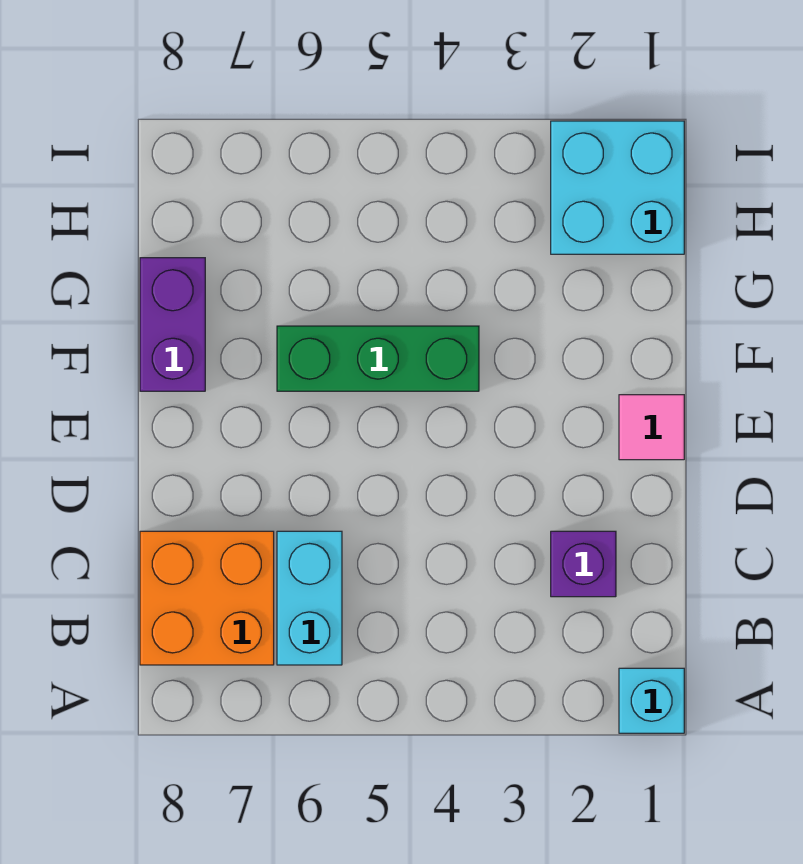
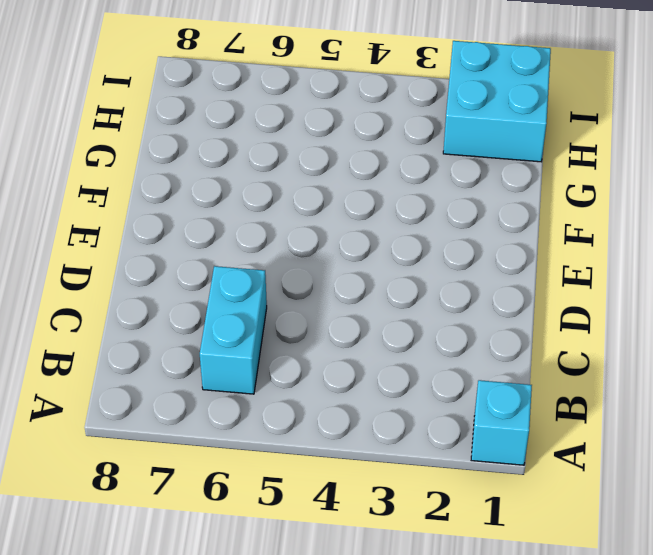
none -> orange brick B7:C8 level 1
none -> purple brick C2 level 1

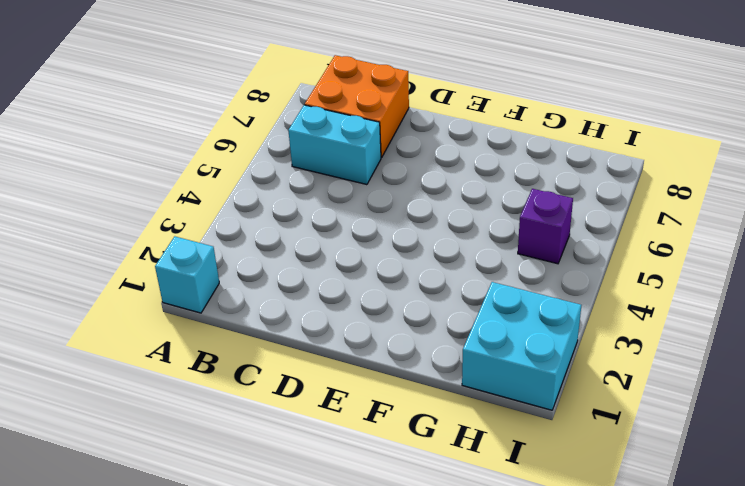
purple brick H5 level 1 -> purple brick C2 level 1
none -> pink tile E1 level 1
none -> green brick F4:F6 level 1

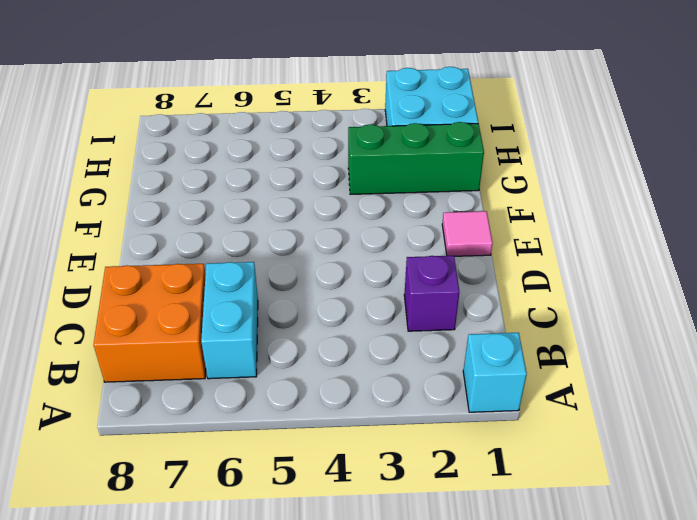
green brick G1:G3 level 1 -> green brick F4:F6 level 1
none -> purple brick F8:G8 level 1

